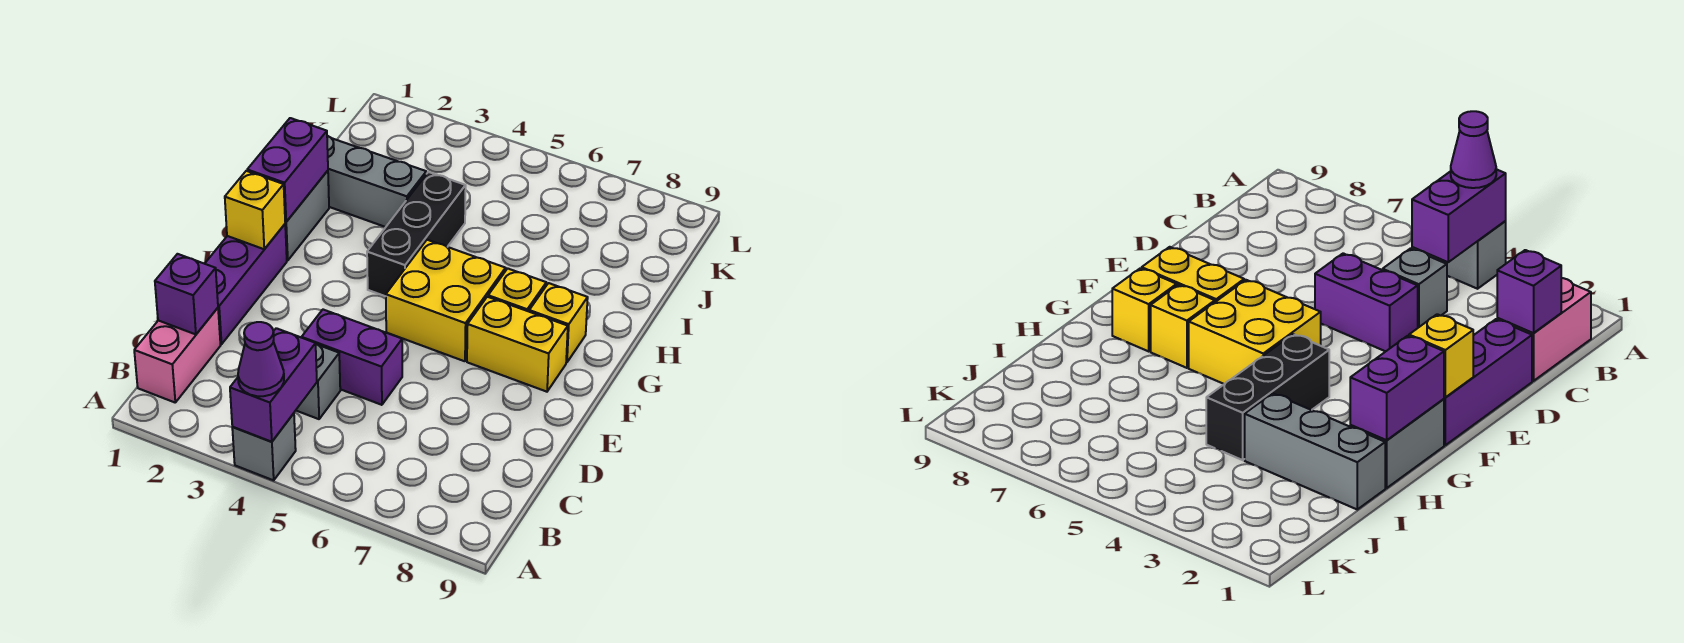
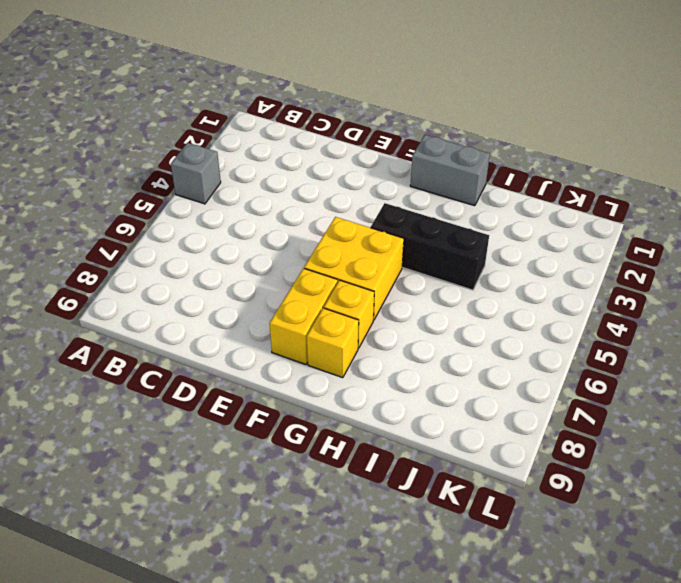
none -> pink brick B1:C1 level 1
none -> grey brick C4 level 1
none -> purple brick D1:F1 level 1

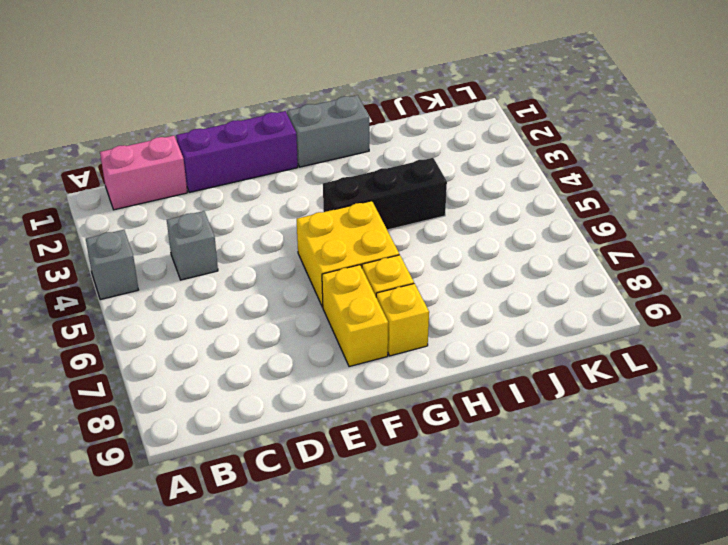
none -> purple brick D4:D5 level 1
none -> grey brick I1:I3 level 1
none -> purple brick A4:B4 level 2

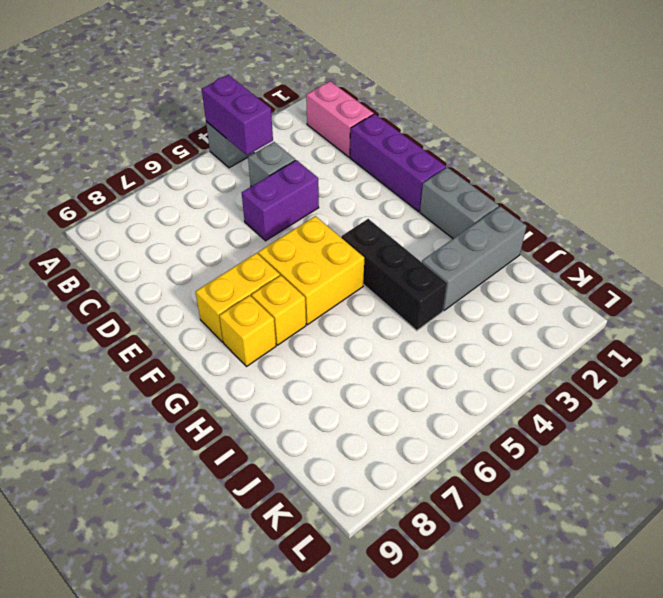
none -> purple brick C1 level 2
none -> yellow brick F1 level 2
none -> purple brick G1:H1 level 2

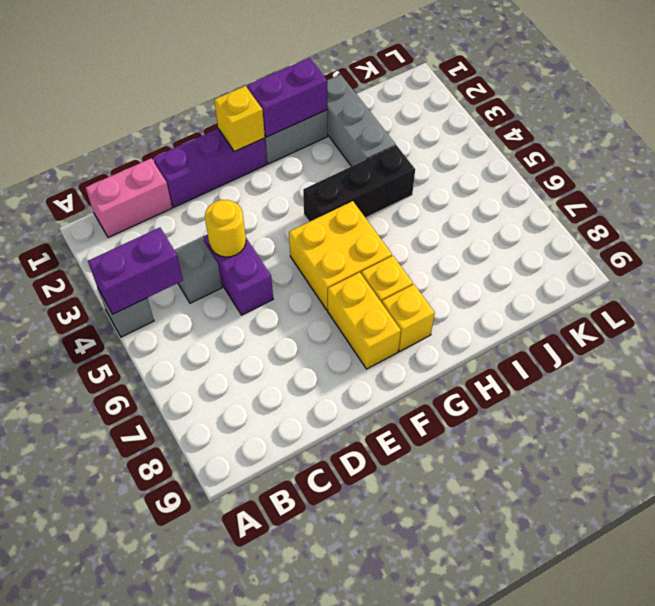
yellow round brick D4 level 2 -> none
none -> purple brick C1 level 2
none -> purple cone A4 level 3

